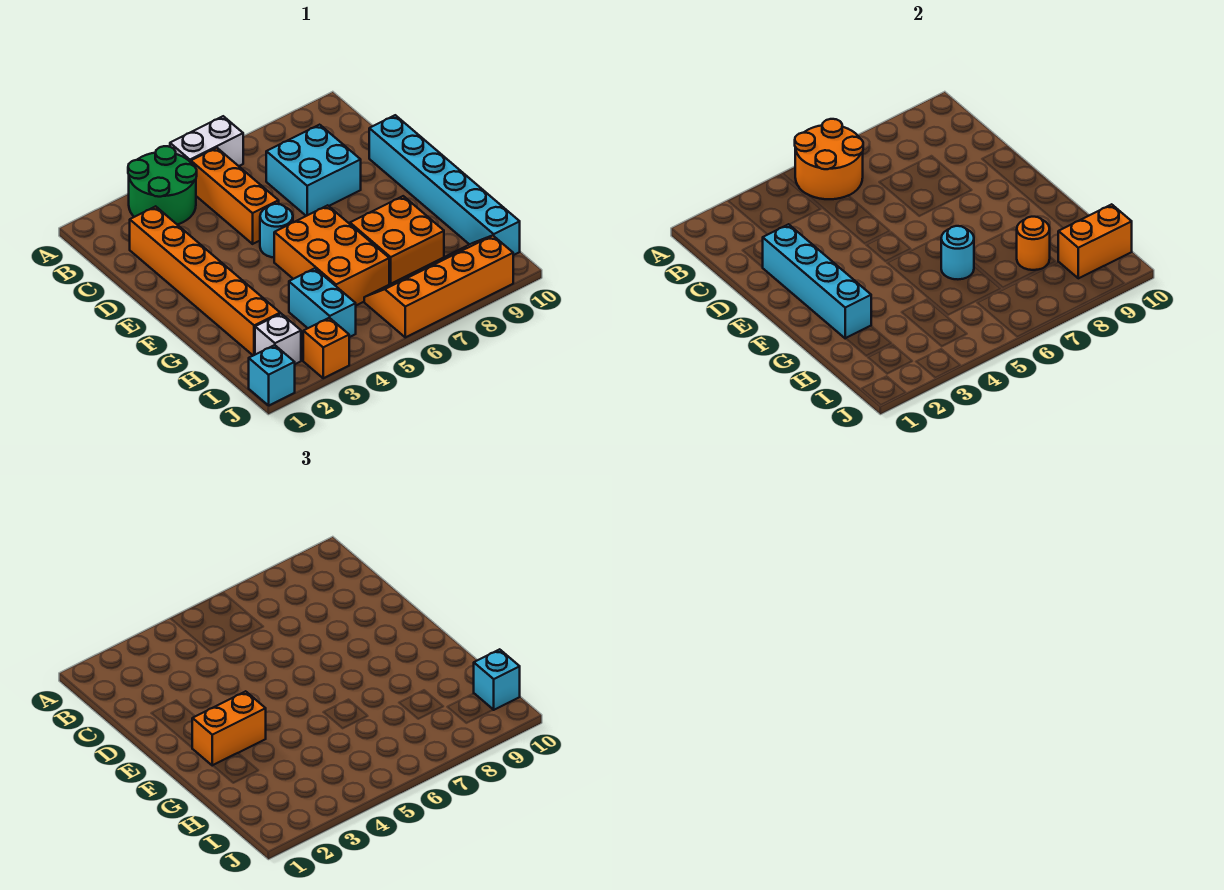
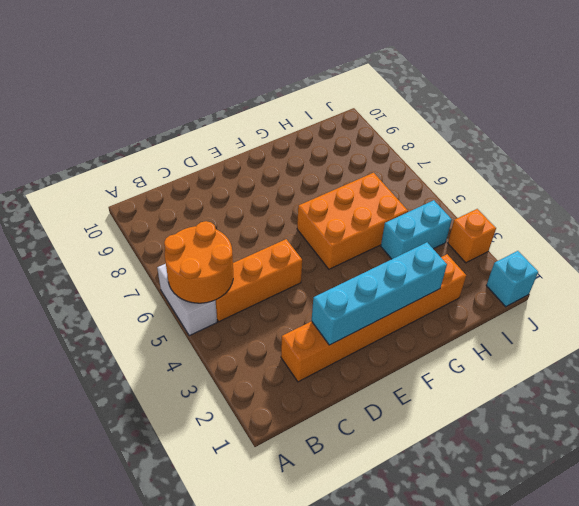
none -> green round brick A3:B4 level 1
none -> cyan brick C7:D8 level 1
none -> cyan brick D10:I10 level 1

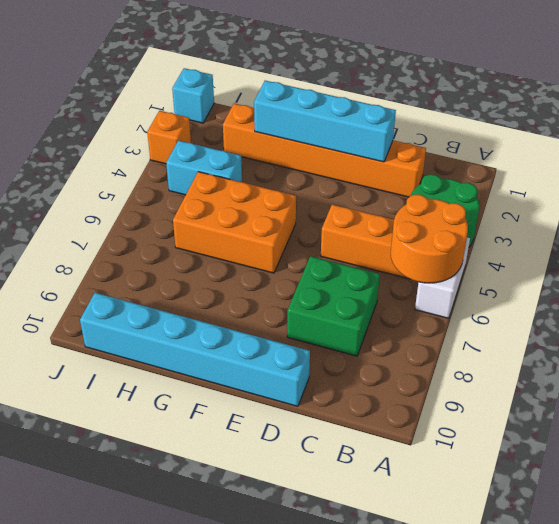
green brick C7:D8 level 1 -> cyan brick C7:D8 level 1
none -> cyan round brick E5 level 1
none -> orange brick G7:H8 level 1
none -> white brick I2 level 1

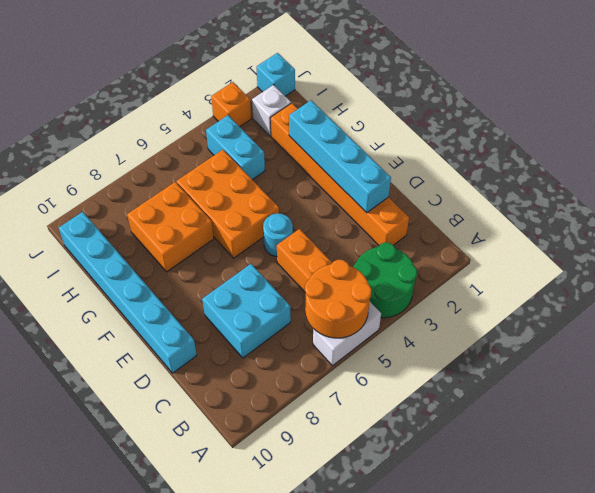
none -> orange slope I6:J9 level 1 top J
none -> cyan round brick G6 level 2
none -> orange round brick H8 level 2

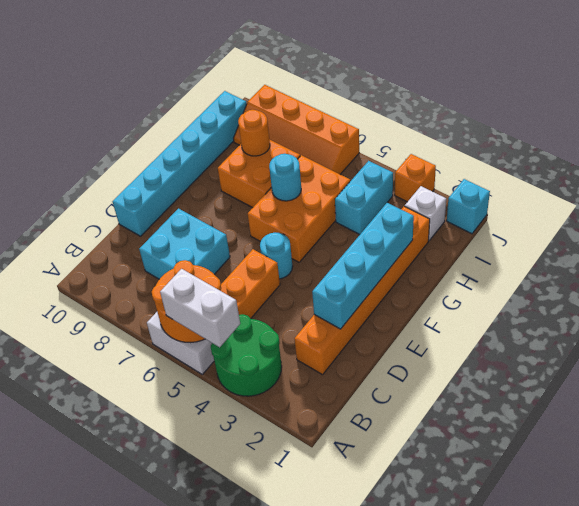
white brick A4:A5 level 3 -> none
none -> orange brick I9:I10 level 2
none -> orange brick F2:F3 level 3
none -> cyan brick I10 level 3

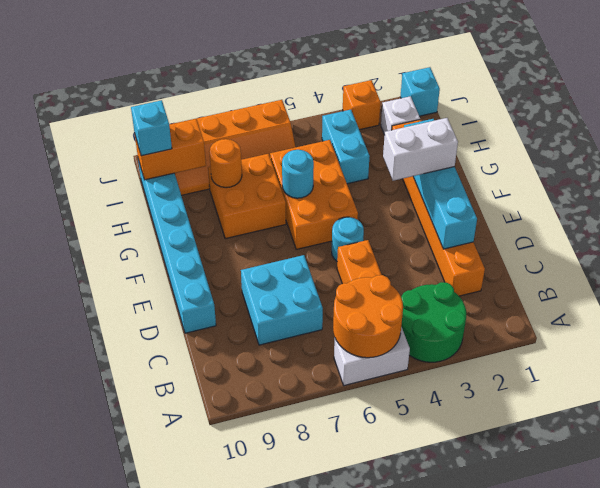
white brick F2:F3 level 3 -> orange brick F2:F3 level 3

